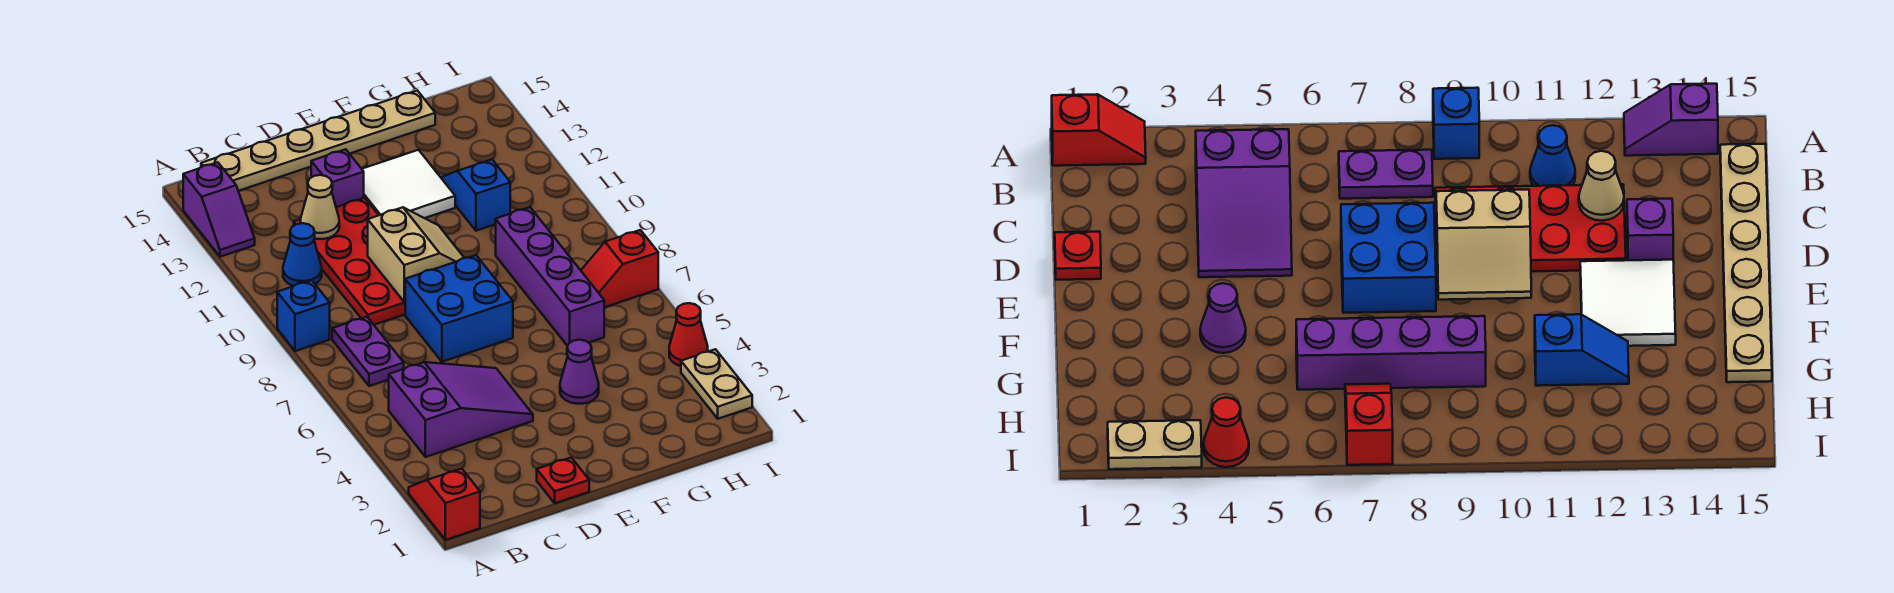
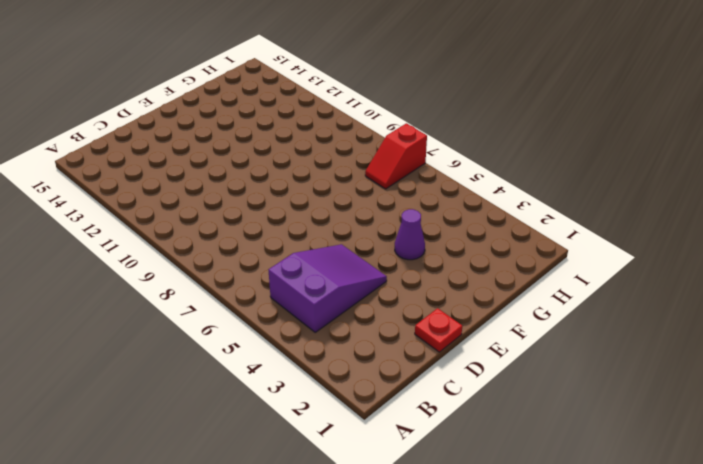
none -> red slope A1:A2 level 1 top 1
none -> blue brick A9 level 1
none -> purple slope A13:A14 level 1 top 14

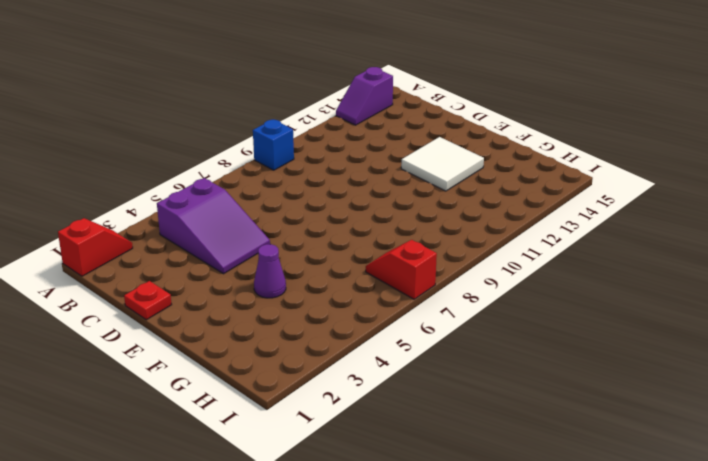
none -> purple plate B7:B8 level 1
none -> blue cone B11 level 1
none -> tan plate B15:G15 level 1

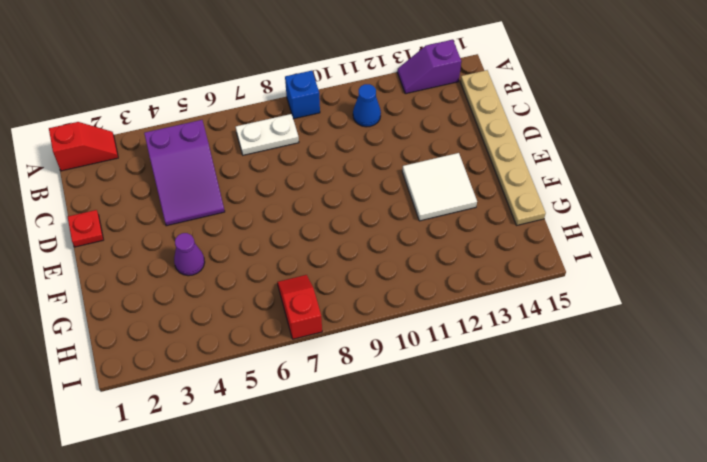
white plate B7:B8 level 1 -> purple plate B7:B8 level 1
none -> red plate C9:D12 level 1
none -> blue brick D7:E8 level 1
none -> purple brick D13 level 1

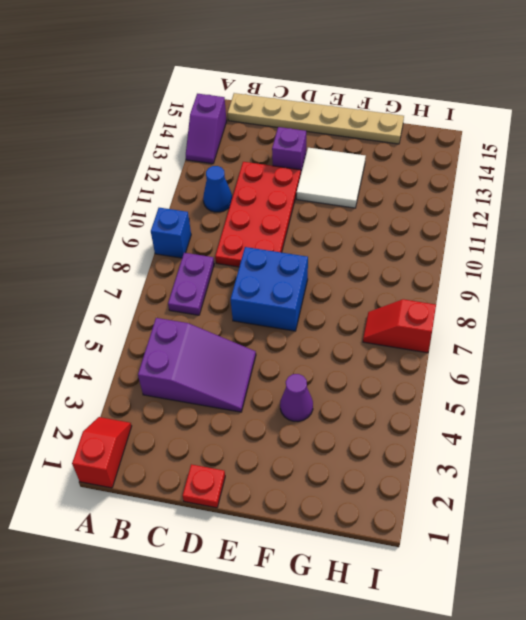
none -> purple brick G6:G9 level 1
none -> blue slope G11:G12 level 1 top 11
none -> tan plate I2:I3 level 1

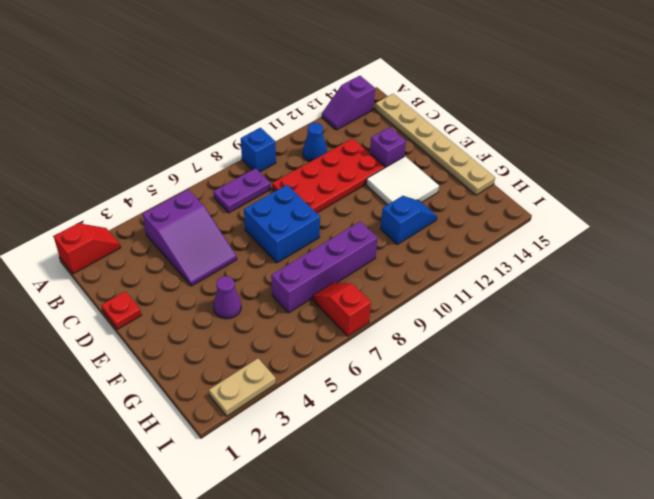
none -> red cone I4 level 1
none -> tan cone C12 level 2
none -> tan slope D9:E10 level 2 top D

